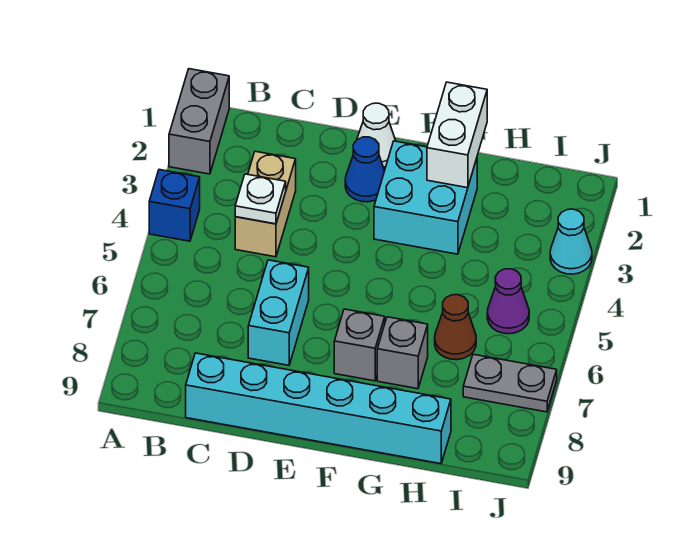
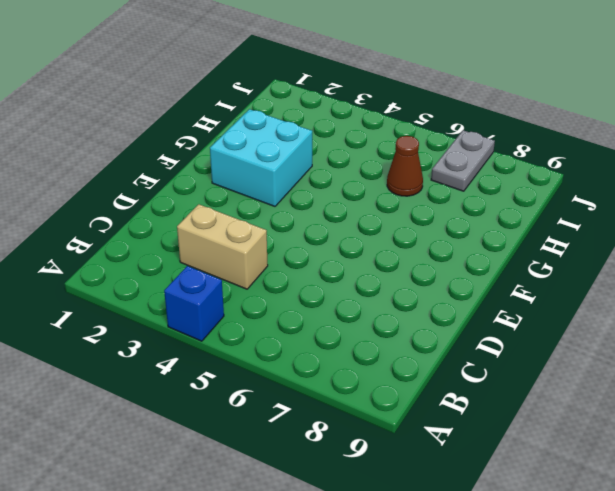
none -> grey brick A1:A2 level 1
none -> cyan brick C9:H9 level 1
none -> cyan brick D6:D7 level 1

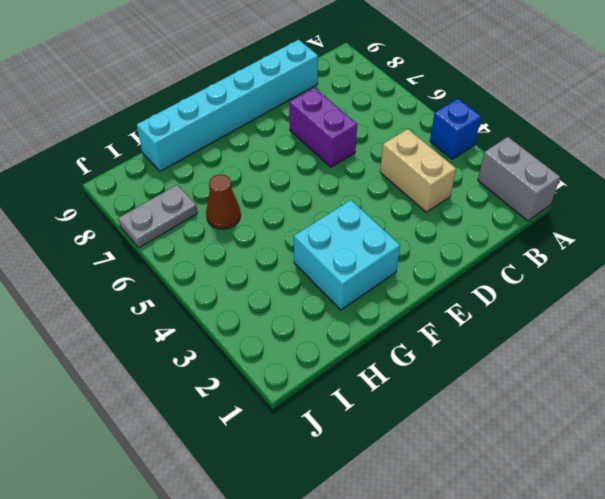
purple brick D6:D7 level 1 -> cyan brick D6:D7 level 1
none -> white cone E1 level 1
none -> blue cone E2 level 1
none -> grey brick F7 level 1

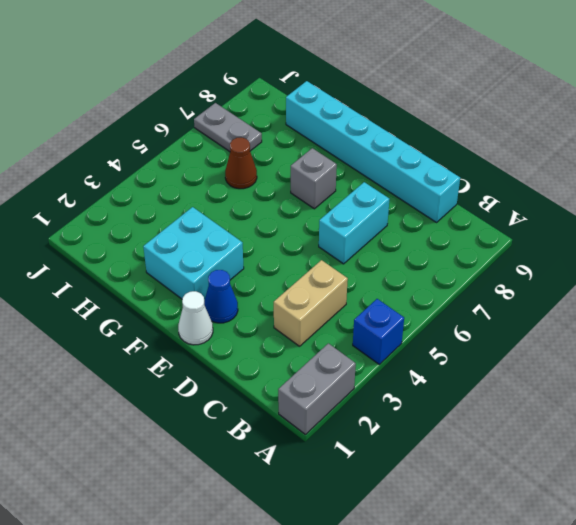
none -> grey brick G7 level 1
none -> purple cone I5 level 1
none -> cyan cone J3 level 1

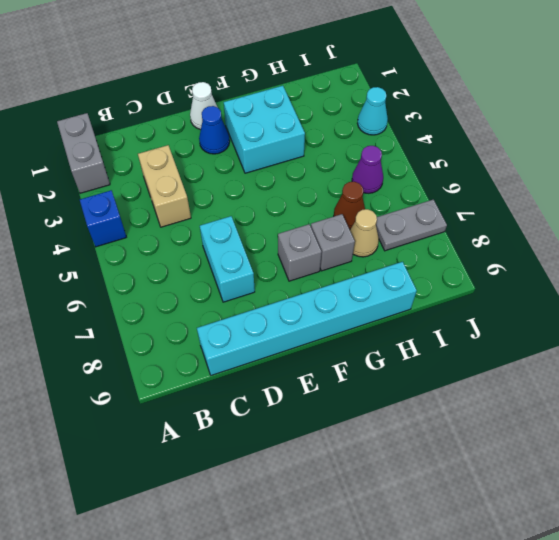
tan cone H7 level 1 -> none
none -> white plate C4 level 2
none -> white brick G1:G2 level 2

